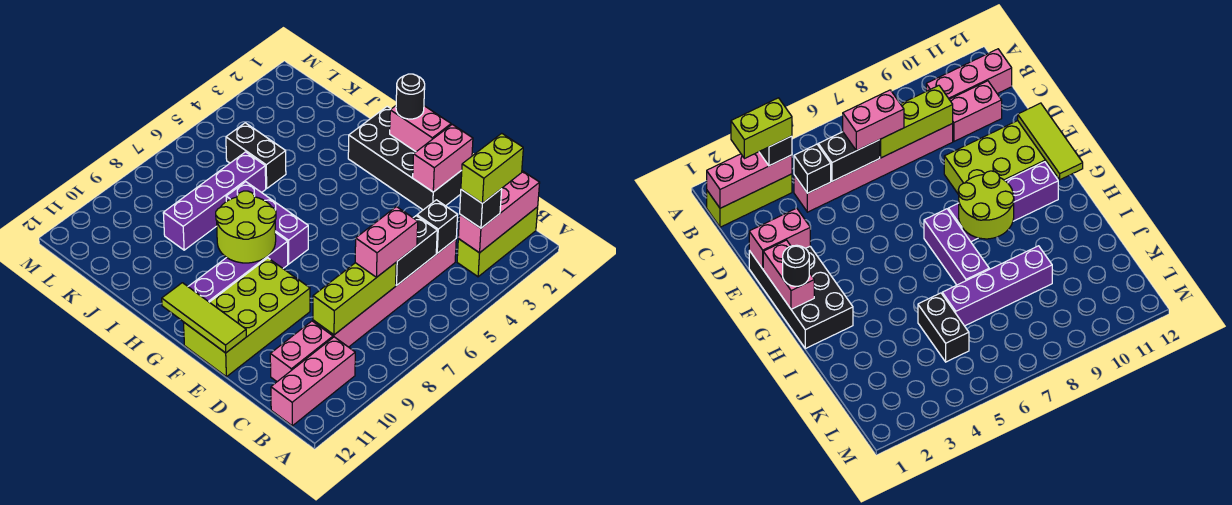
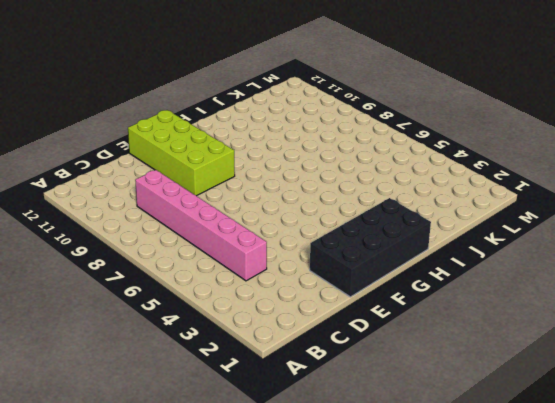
none -> lime brick B1:B3 level 1
none -> pink brick B10:B12 level 1
none -> pink brick C10:C11 level 1

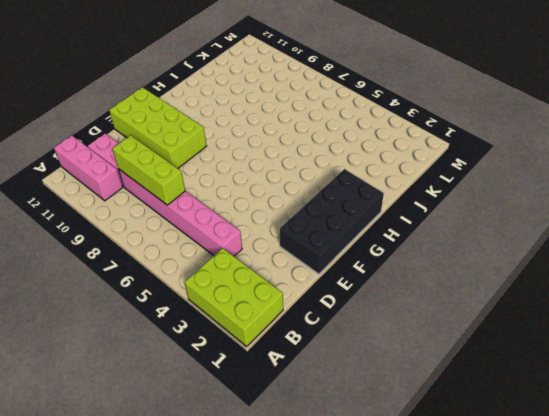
lime brick A1:B3 level 1 -> lime brick B1:B3 level 1
none -> purple brick G7:I7 level 1
none -> purple brick G8:G11 level 1
none -> black brick J5:K5 level 1

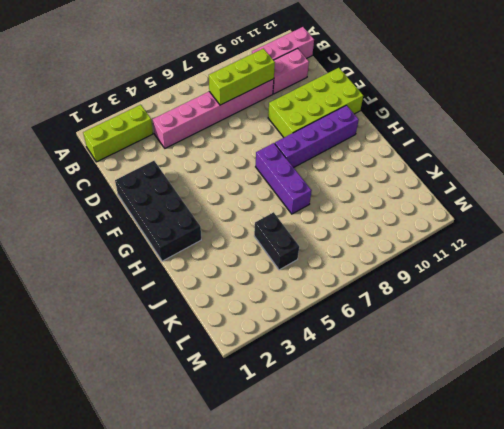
none -> purple brick J6:J9 level 1
none -> pink brick B1:B3 level 2
none -> black brick C4 level 2

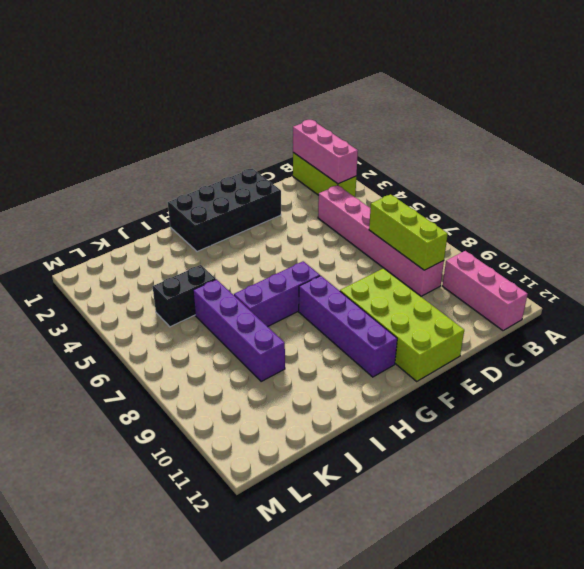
none -> pink brick C10:C11 level 1
none -> black brick C4 level 2
none -> black brick C5:C6 level 2

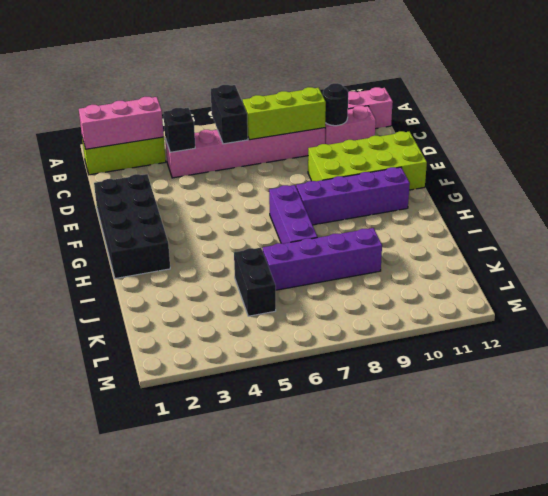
black brick B6:C6 level 2 -> black brick C5:C6 level 2
black round brick C10 level 2 -> black round brick G1 level 3
none -> pink brick E1:E2 level 2
none -> lime tile E12:G12 level 2
none -> pink brick F1:G1 level 2

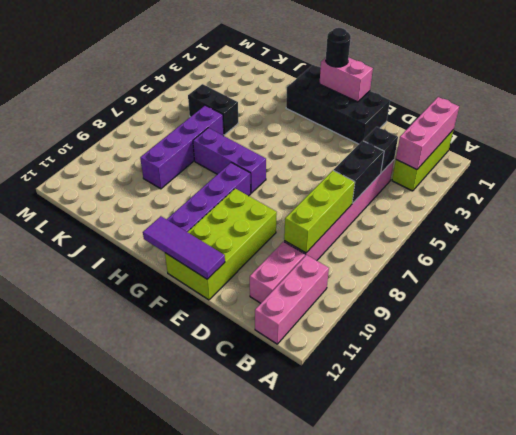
purple tile E12:G12 level 2 -> lime tile E12:G12 level 2
none -> pink brick E1:E2 level 2
none -> lime round brick G8:H9 level 2
none -> black brick B3 level 3

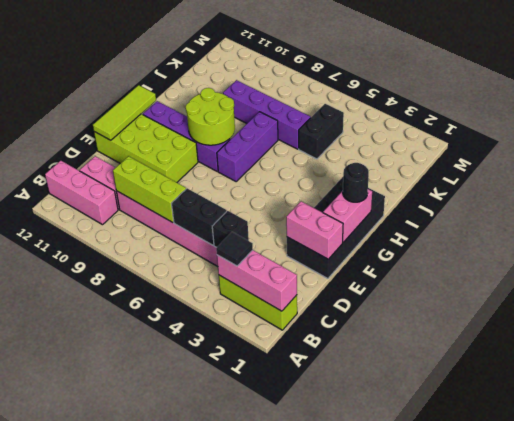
black tile B3 level 3 -> black brick B3 level 3
none -> pink brick C6:C7 level 3
none -> lime brick B2:B3 level 4

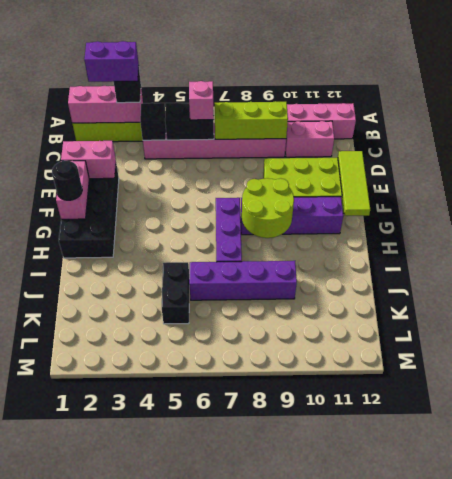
purple brick B2:B3 level 4 -> lime brick B2:B3 level 4
pink brick C6 level 3 -> pink brick C6:C7 level 3

